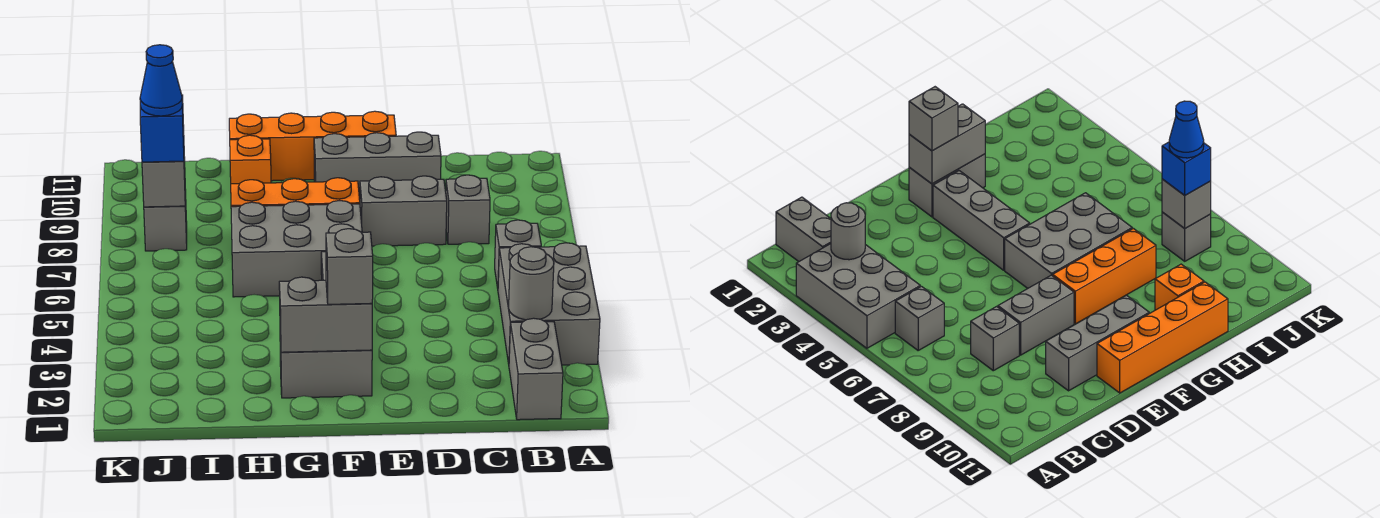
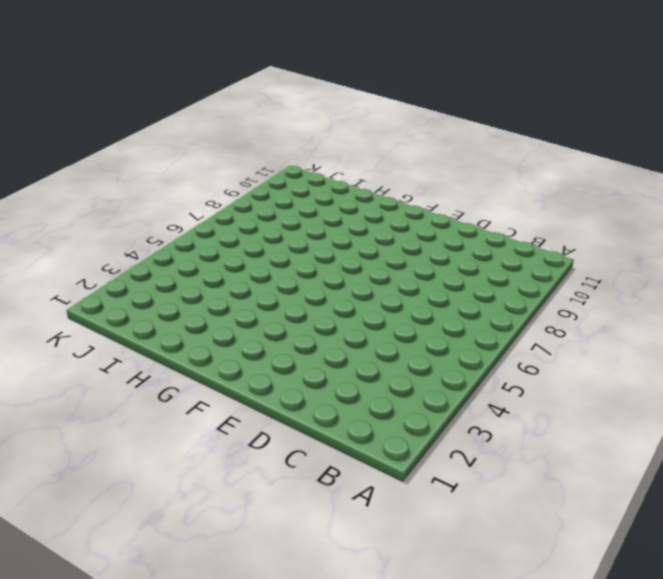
none -> grey brick A3:B5 level 1
none -> grey brick B1:B2 level 1
none -> grey brick B6 level 1

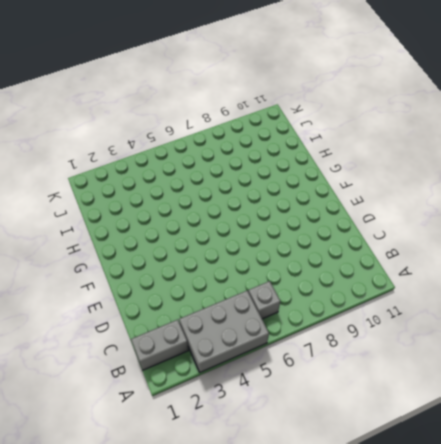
none -> grey brick C8 level 1
none -> grey brick D8:E8 level 1
none -> grey brick D10:F10 level 1

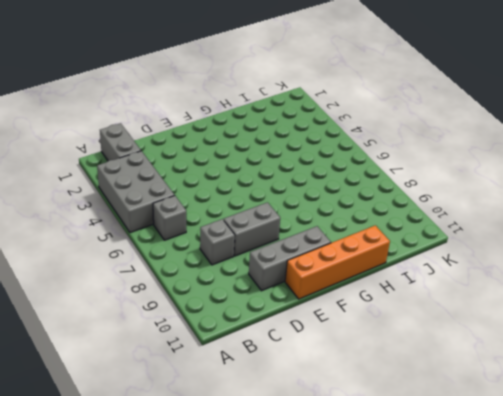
none -> grey brick F2:G2 level 1
none -> grey brick F3:F5 level 1
none -> grey brick F6:H7 level 1

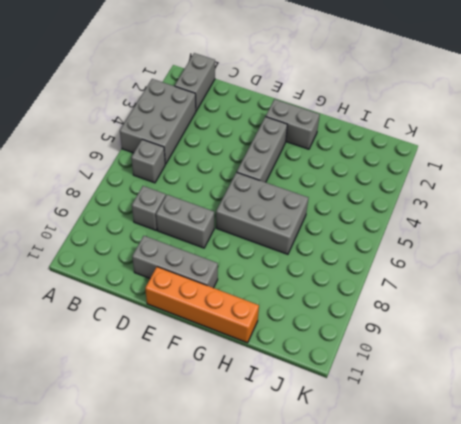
none -> orange brick F8:H8 level 1
none -> orange brick H10 level 1
none -> grey brick J8 level 1

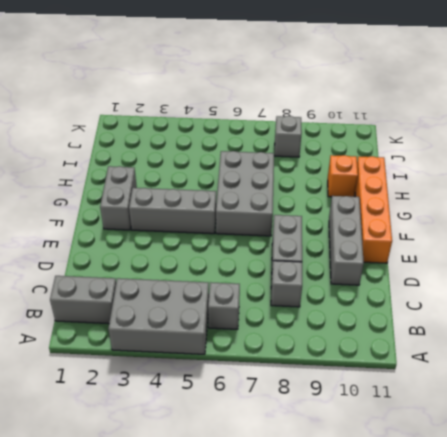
none -> orange brick F8:H8 level 1
none -> grey round brick B3 level 2
none -> grey brick F2:G2 level 2

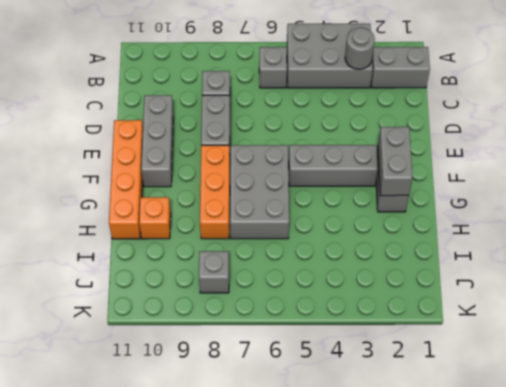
none -> grey brick J8 level 2
none -> grey brick F2 level 3
none -> blue brick J8 level 3

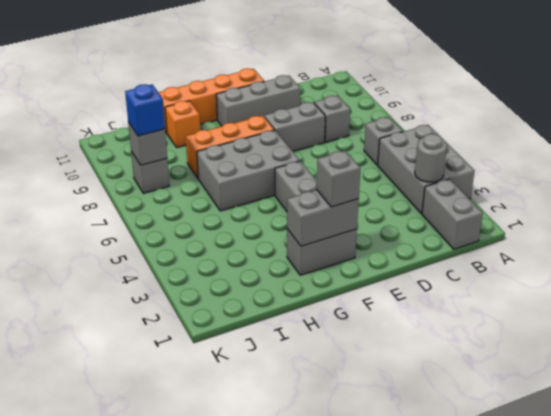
none -> blue cone J8 level 4

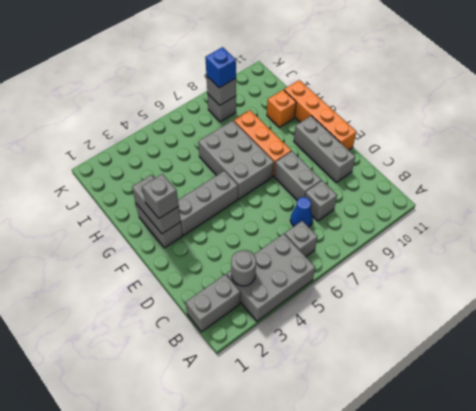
blue cone C7 level 1 -> blue cone J8 level 4

